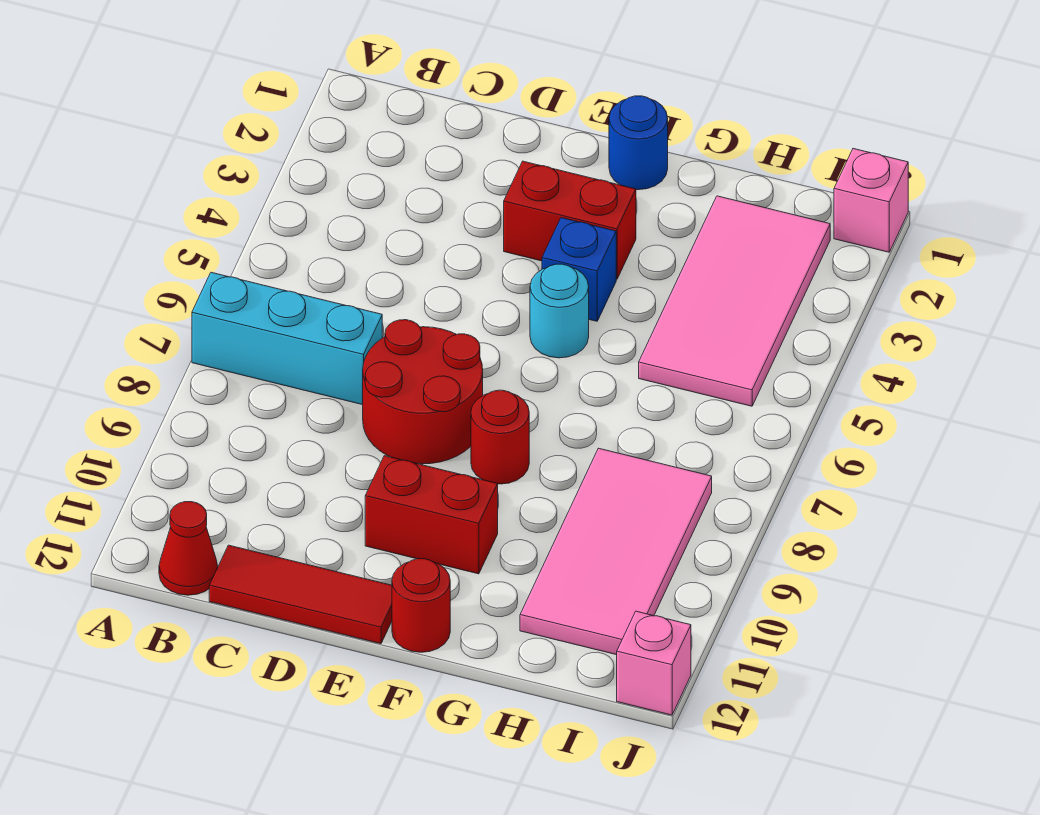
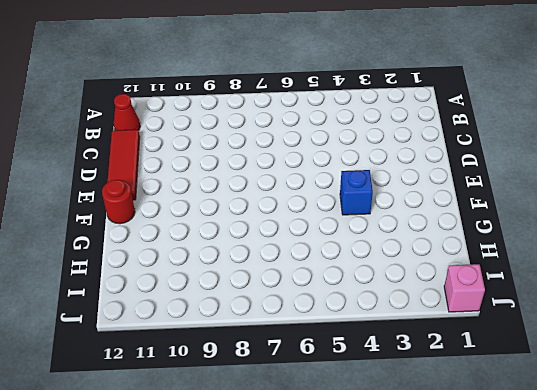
none -> cyan brick A7:C7 level 1
none -> red round brick D7:E8 level 1
none -> red brick E3:F3 level 1

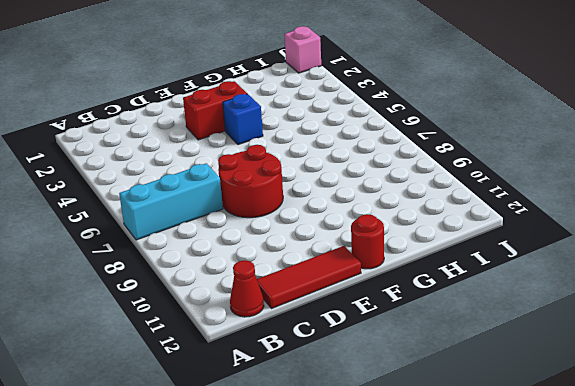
none -> red brick E10:F10 level 1
none -> blue round brick F1 level 1
none -> cyan round brick F5 level 1

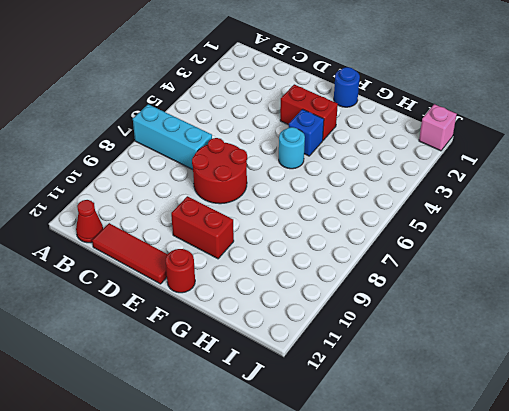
none -> red round brick F8 level 1
none -> pink tile H2:I5 level 1
none -> pink tile H8:I11 level 1

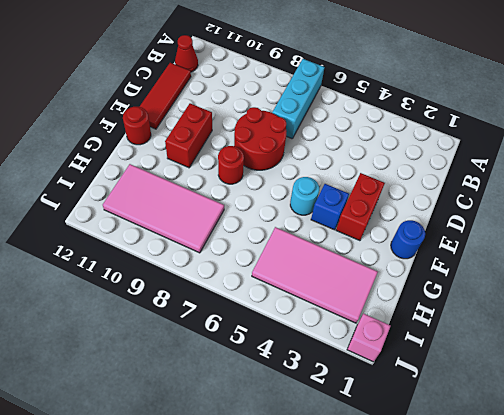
none -> pink brick J12 level 1

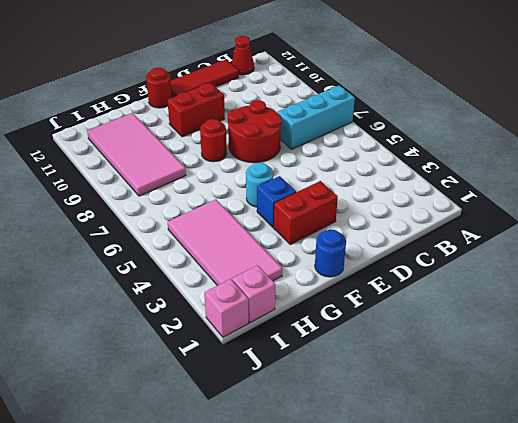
pink brick I1 level 1 -> pink brick J12 level 1

